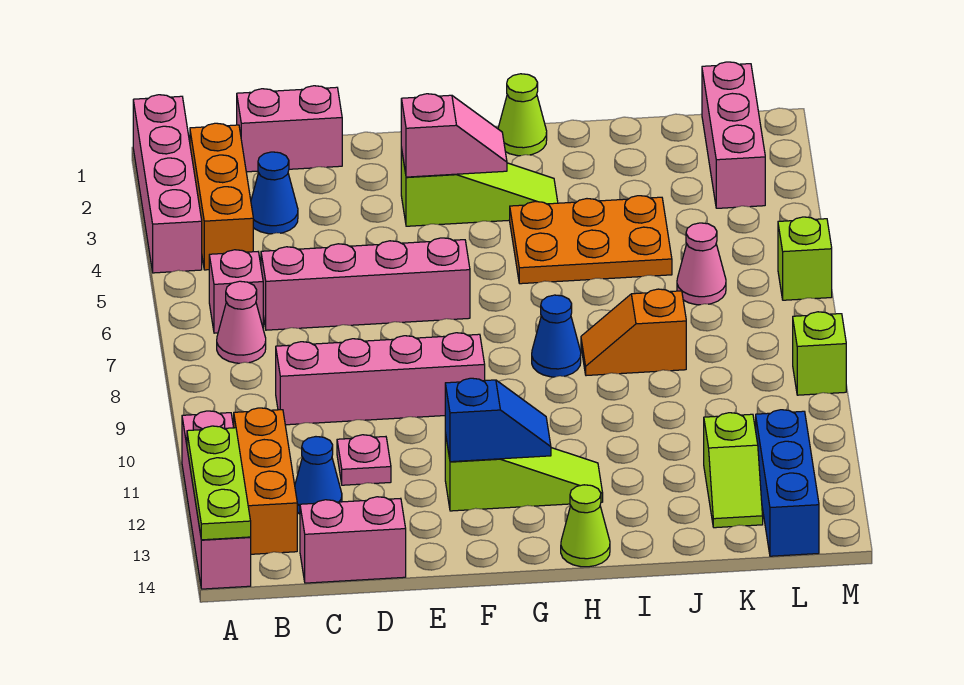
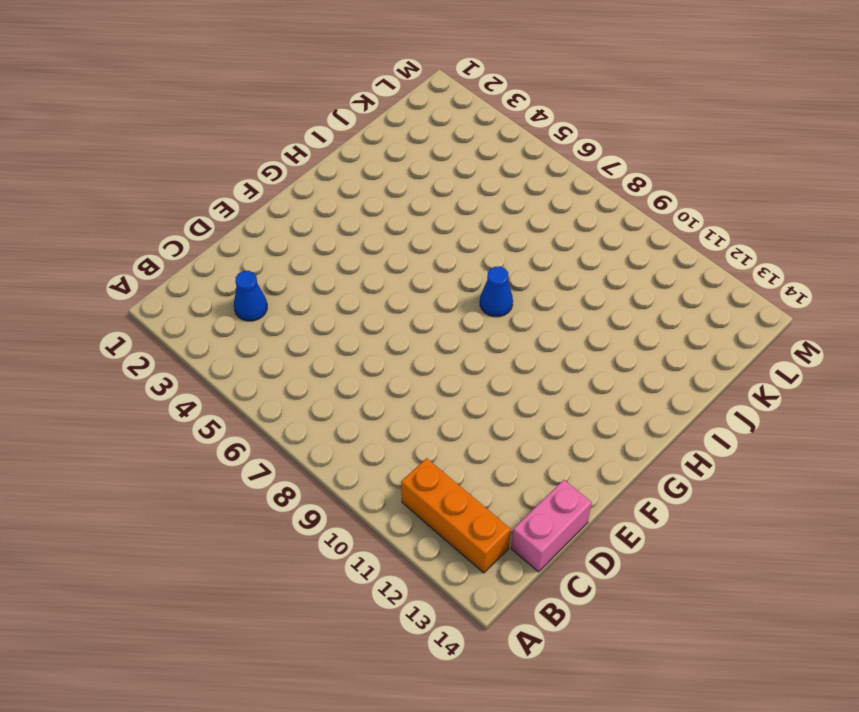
none -> pink brick A1:A4 level 1
none -> pink brick A11:A14 level 1
none -> orange brick B2:B4 level 1

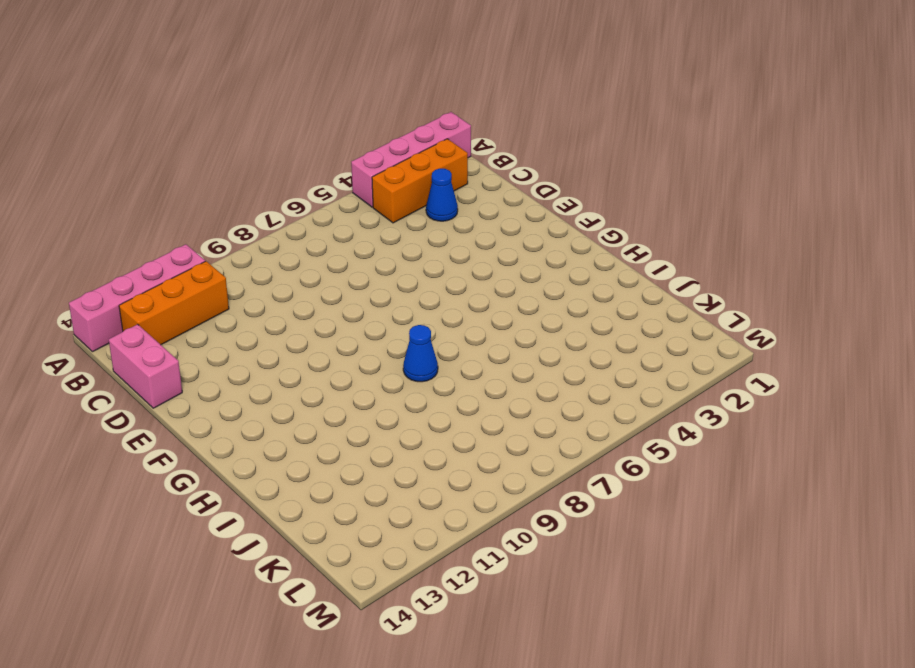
none -> pink brick B6 level 1
none -> pink cone B7 level 1
none -> pink brick C1:D1 level 1

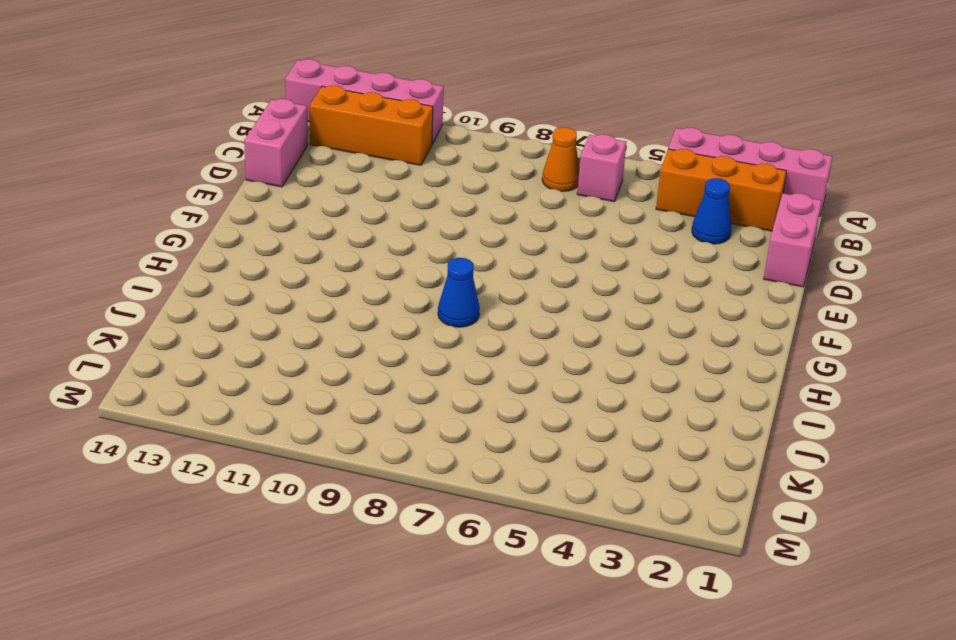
orange cone B7 level 1 -> pink cone B7 level 1
none -> pink brick C6:F6 level 1
none -> pink brick C9:F9 level 1
none -> blue cone C12 level 1

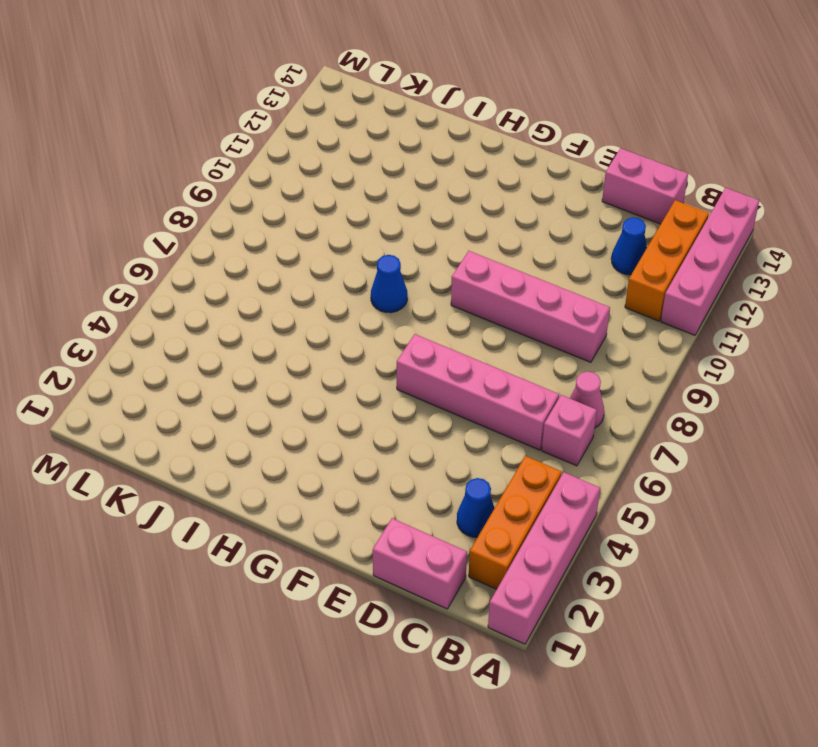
none -> pink plate D11 level 1
none -> lime slope F3:H3 level 1 top F
none -> lime slope F12:H12 level 1 top F

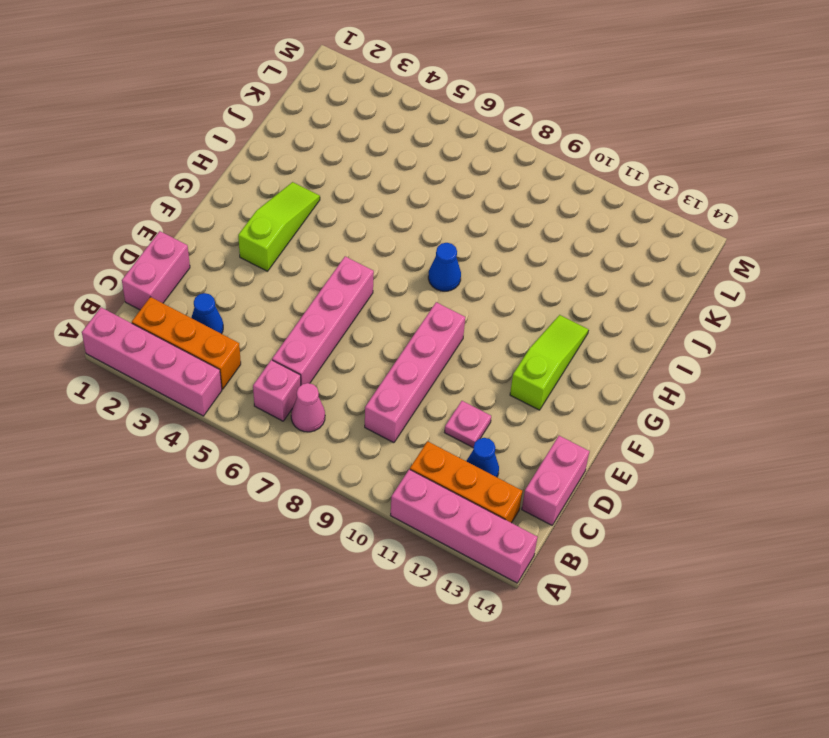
none -> lime cone H1 level 1
none -> orange plate H4:J5 level 1
none -> lime cone H14 level 1

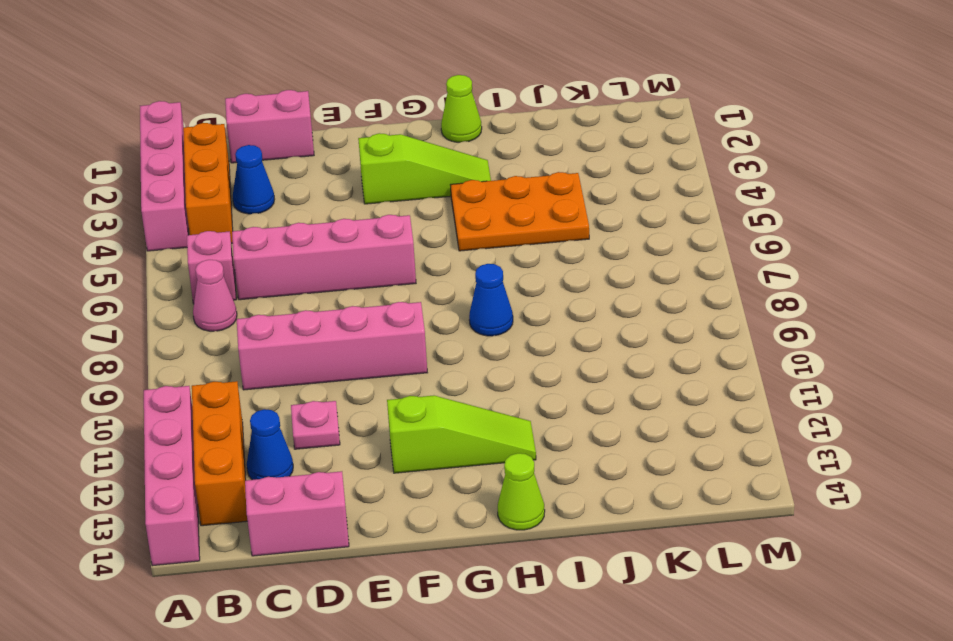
none -> orange slope I8:J8 level 1 top J
none -> pink cone K6 level 1
none -> lime slope K12:K13 level 1 top 12

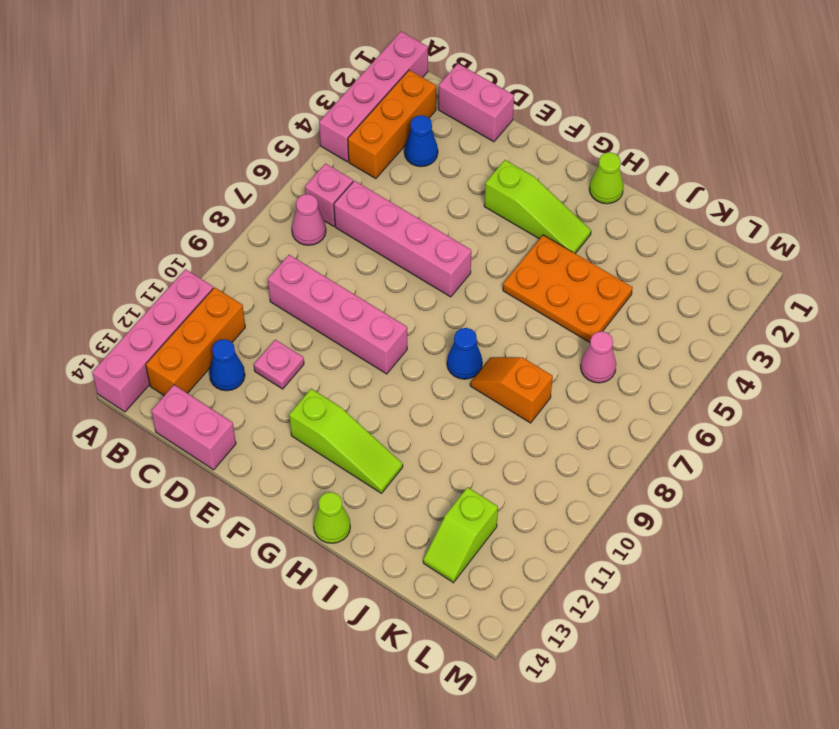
none -> pink brick L1:L3 level 1
none -> blue brick L12:L14 level 1
none -> lime brick M6 level 1

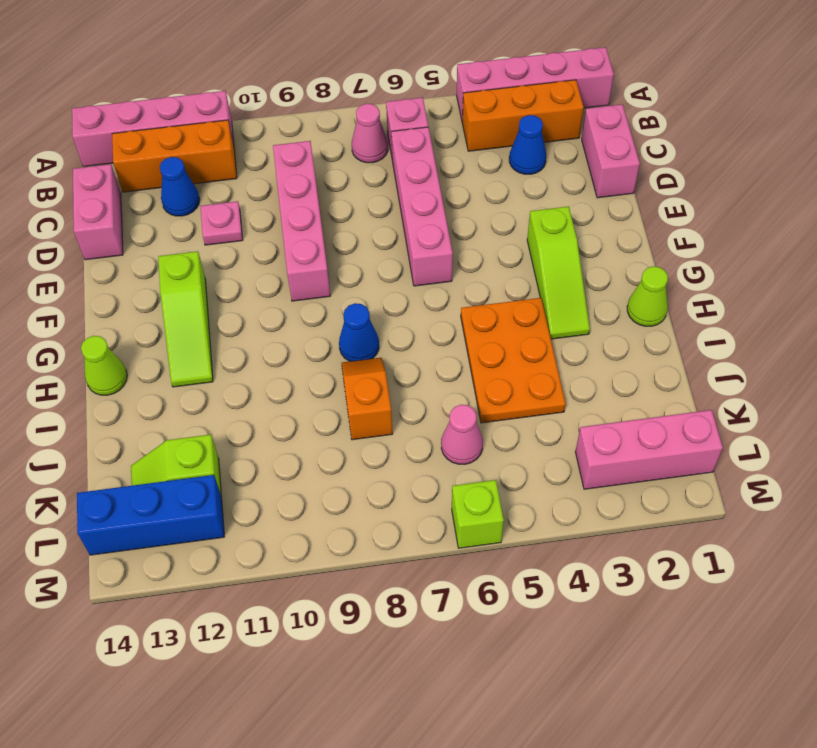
none -> lime brick M9 level 1
none -> lime plate A12:A14 level 2
none -> pink slope F3:G3 level 2 top F

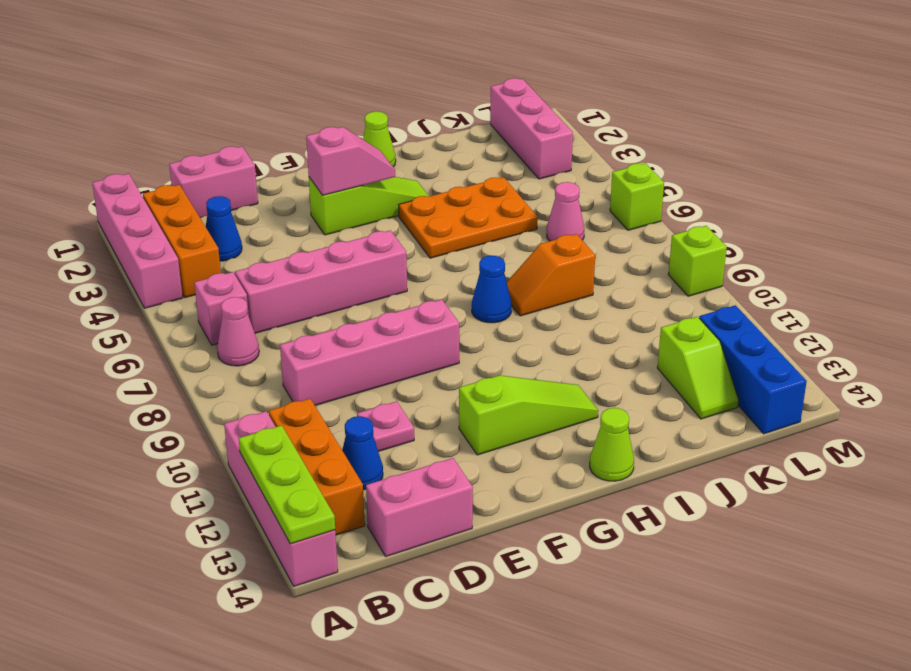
none -> blue slope F12:G12 level 2 top F

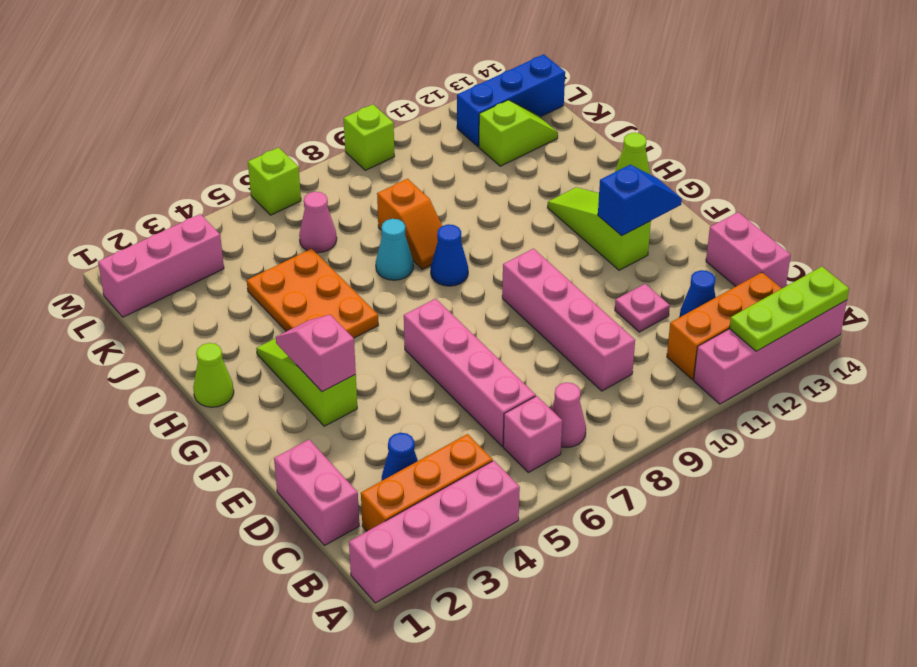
blue slope F12:F13 level 2 top 12 -> blue slope F12:G12 level 2 top F
cyan cone I7 level 1 -> none

